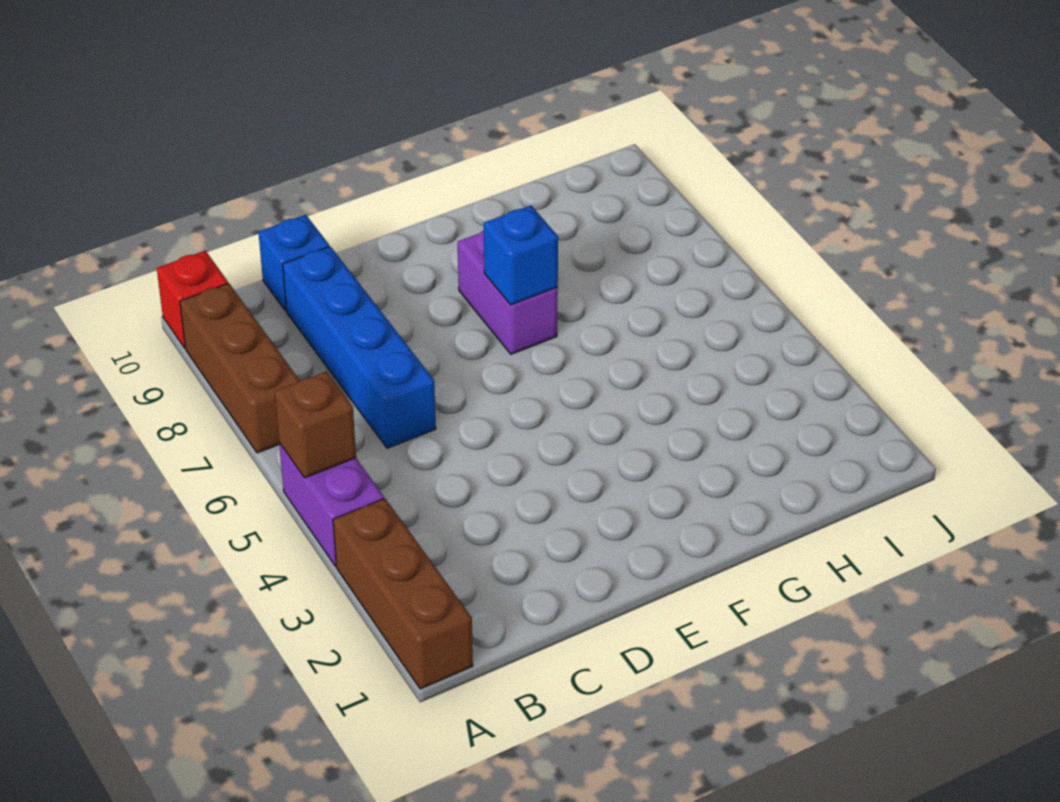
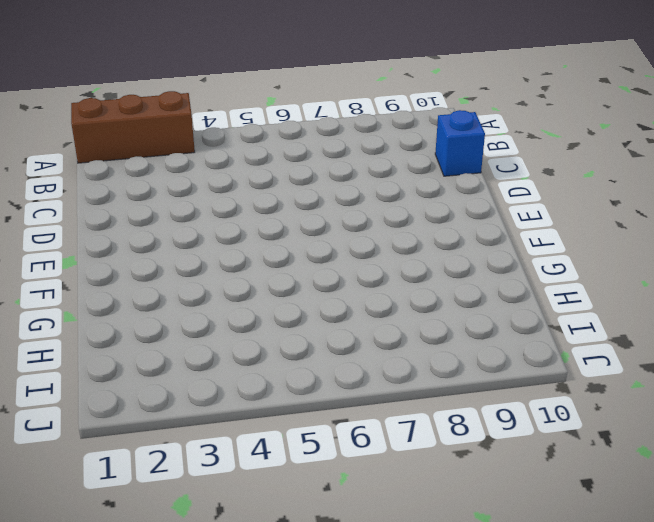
none -> purple brick A4:A5 level 1
none -> brown brick A7:A9 level 1

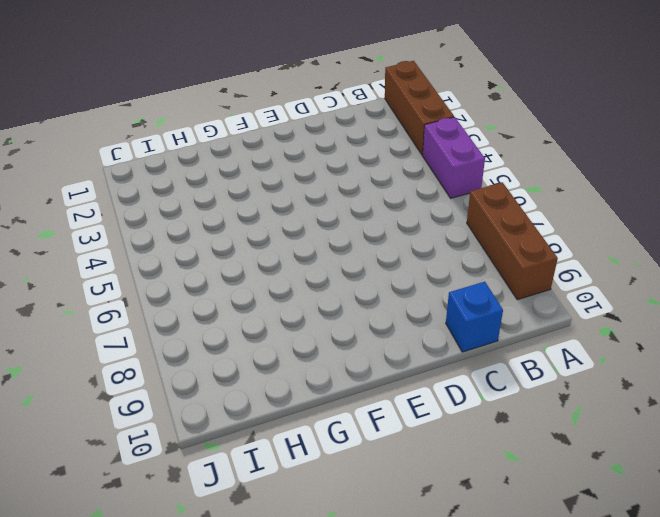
none -> red brick A10 level 1
none -> blue brick C6:C9 level 1

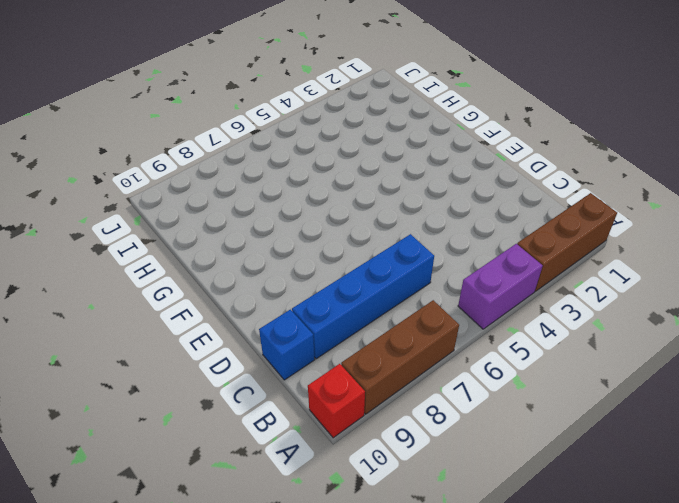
none -> purple brick F7:F8 level 1
none -> brown brick A5 level 2

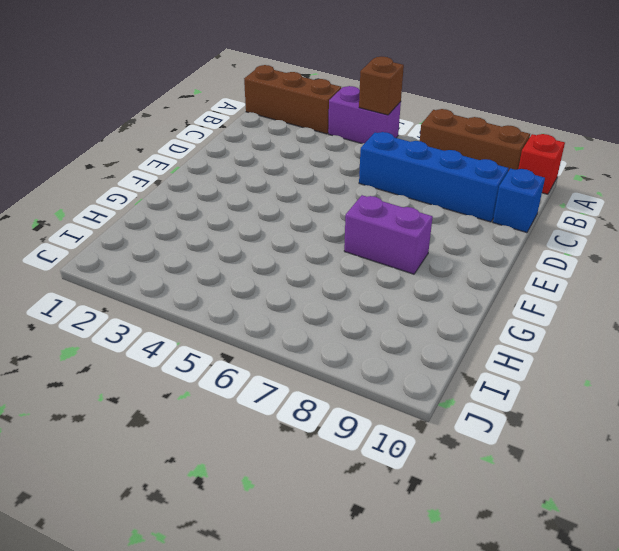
none -> blue brick F7 level 2

